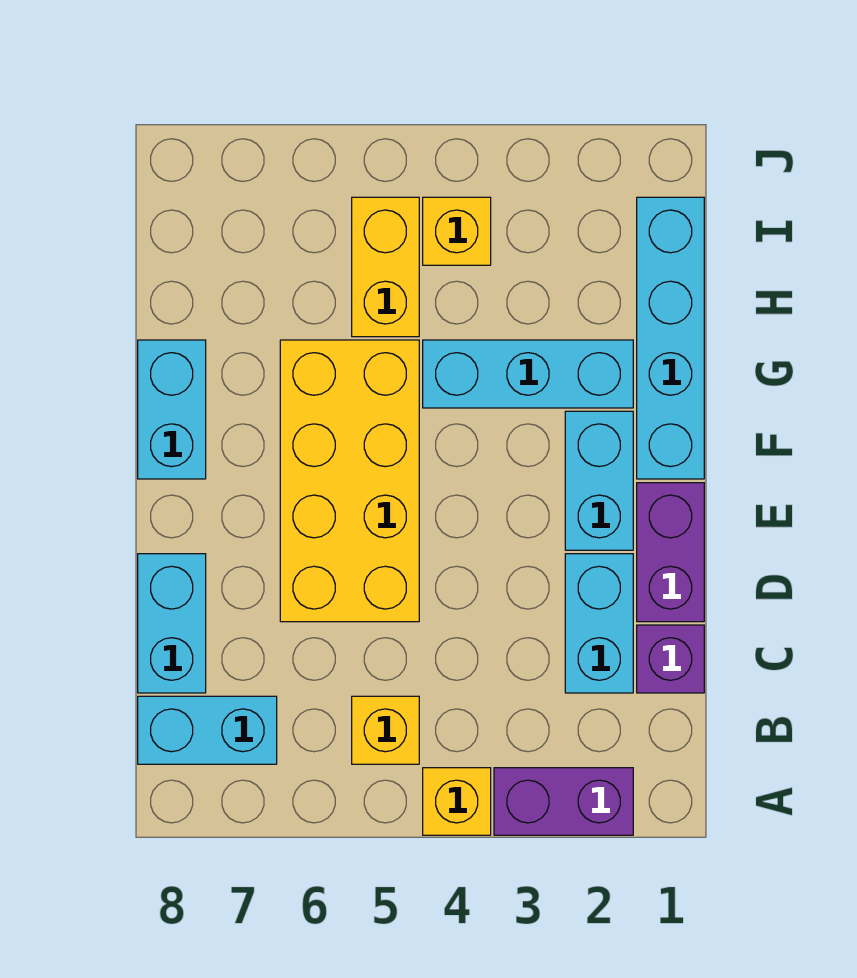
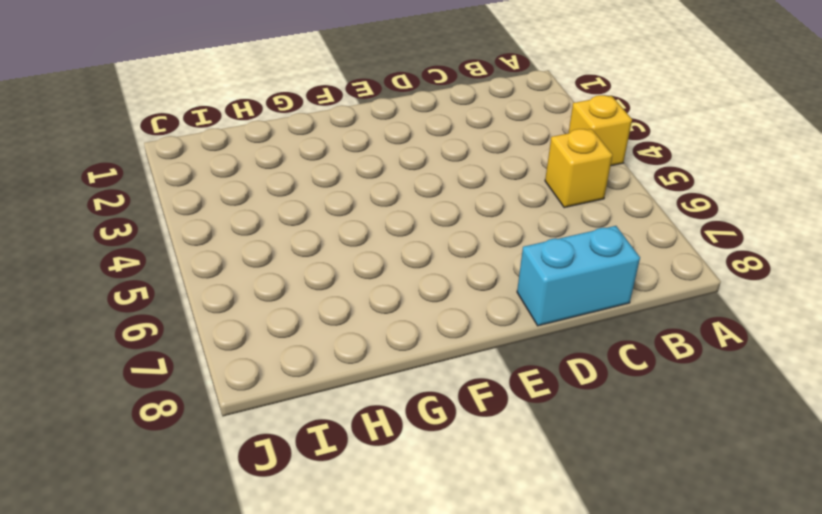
none -> purple brick A2:A3 level 1
none -> cyan brick B7:B8 level 1
none -> purple brick C1 level 1

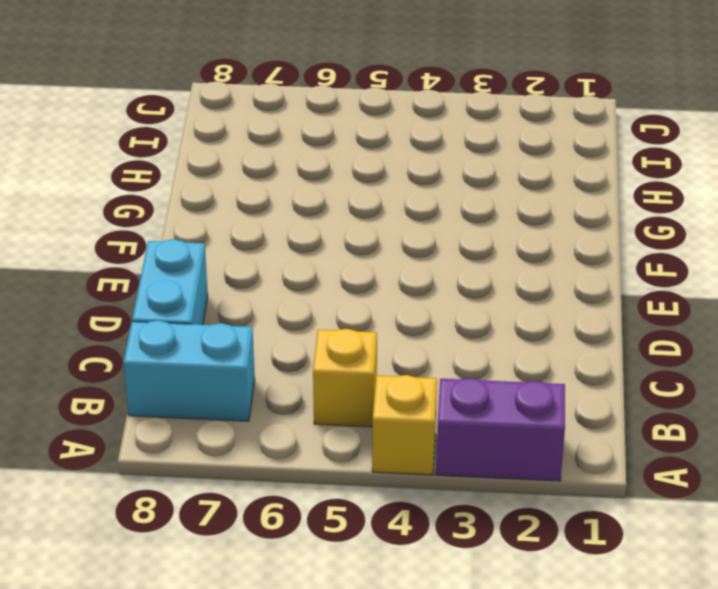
none -> purple brick C1 level 1
none -> cyan brick C2:D2 level 1
none -> purple brick D1:E1 level 1

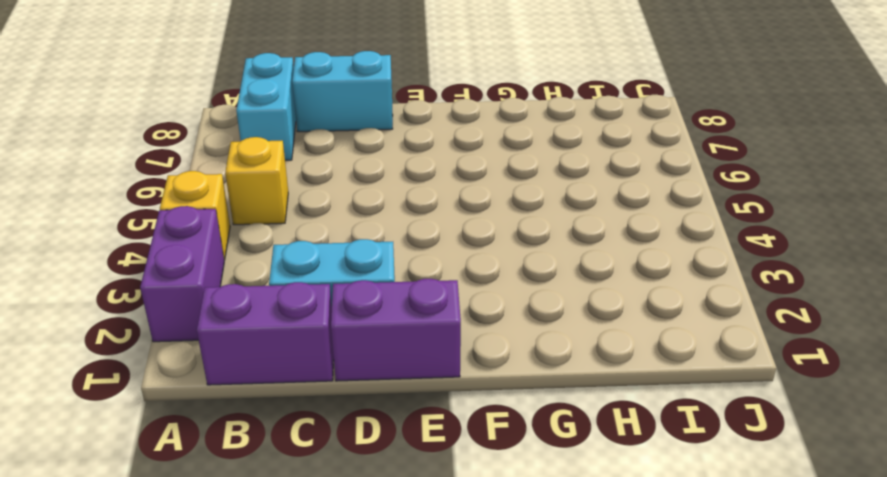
purple brick B1:C1 level 1 -> purple brick C1 level 1
none -> yellow brick D5:G6 level 1
none -> cyan brick E2:F2 level 1
none -> cyan brick F1:I1 level 1

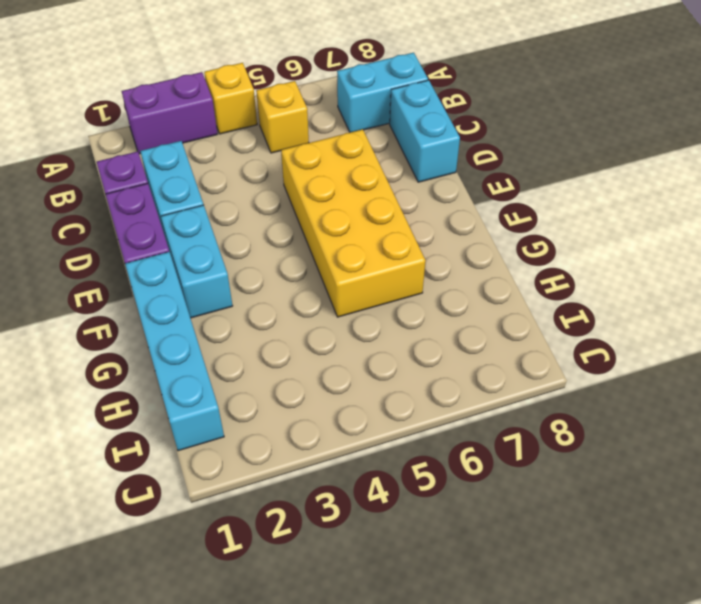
none -> cyan brick F8:G8 level 1
none -> cyan brick G2:G4 level 1
none -> yellow brick H5:I5 level 1

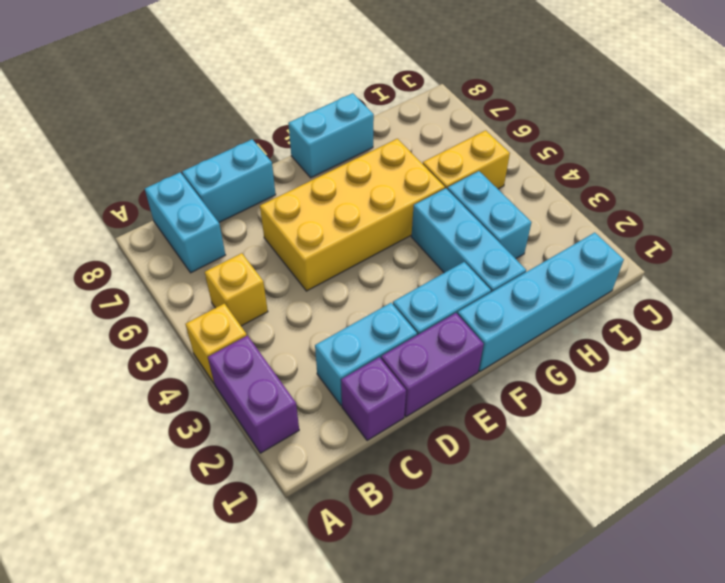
cyan brick H3:H4 level 1 -> none
none -> yellow brick I4 level 1

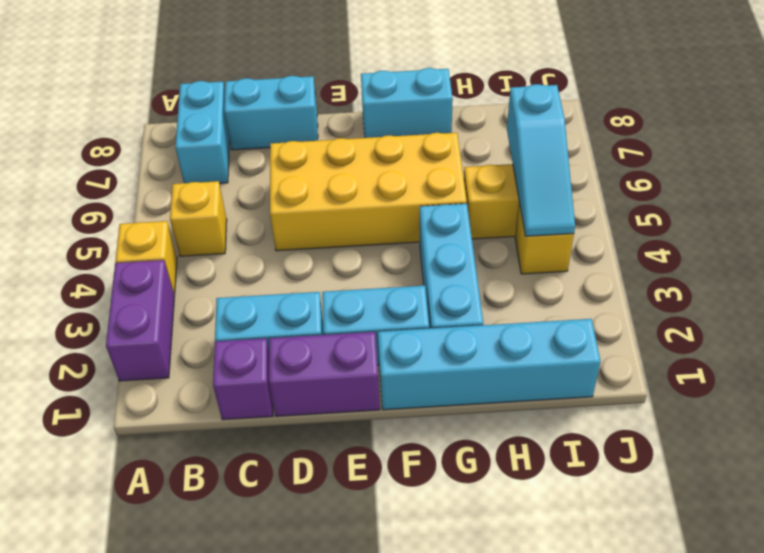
cyan slope I4:I6 level 2 top 6 -> none

